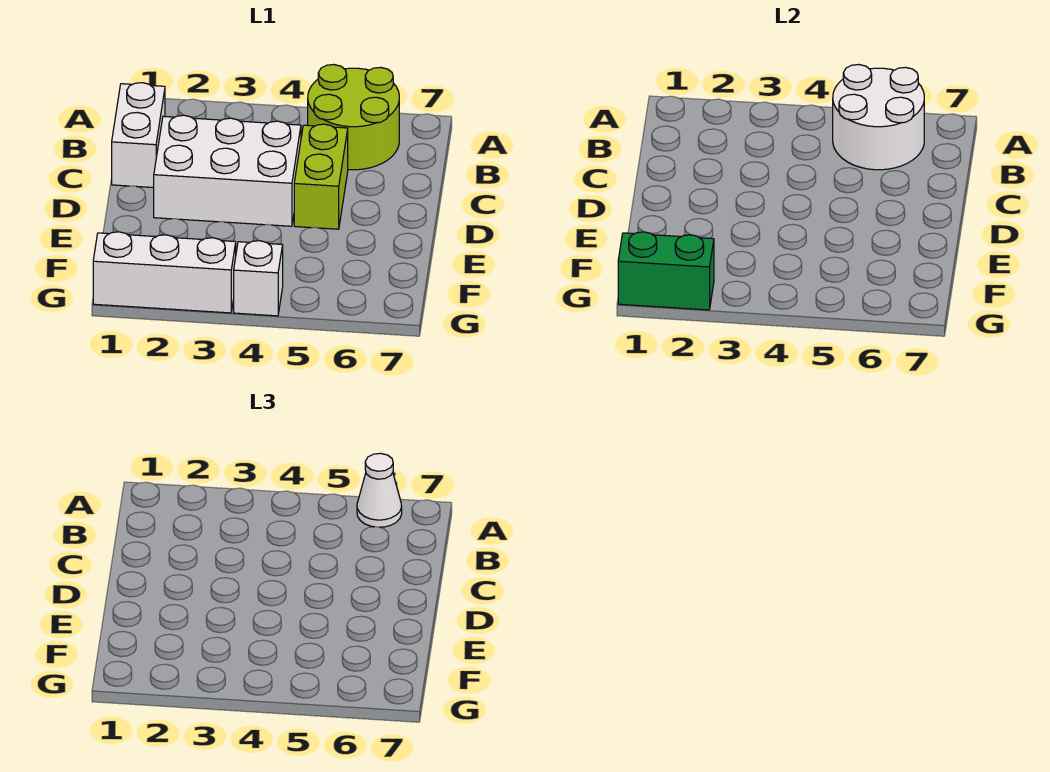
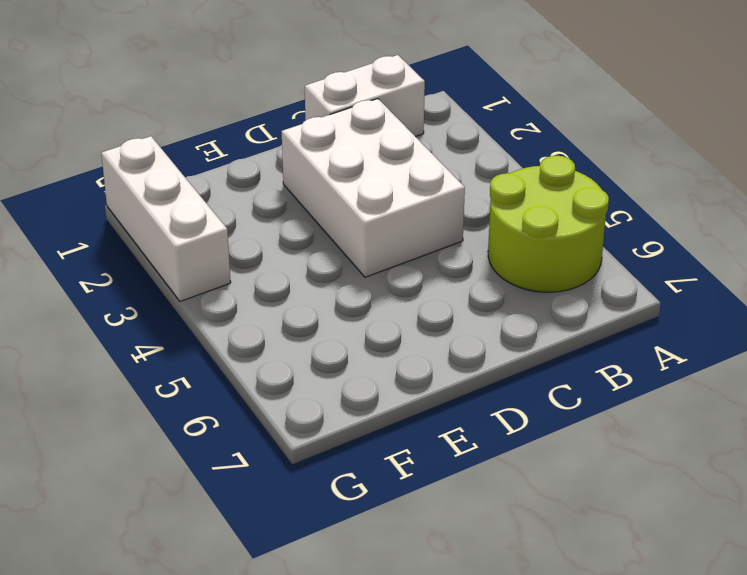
none -> lime brick C5:D5 level 1
none -> white brick G4 level 1

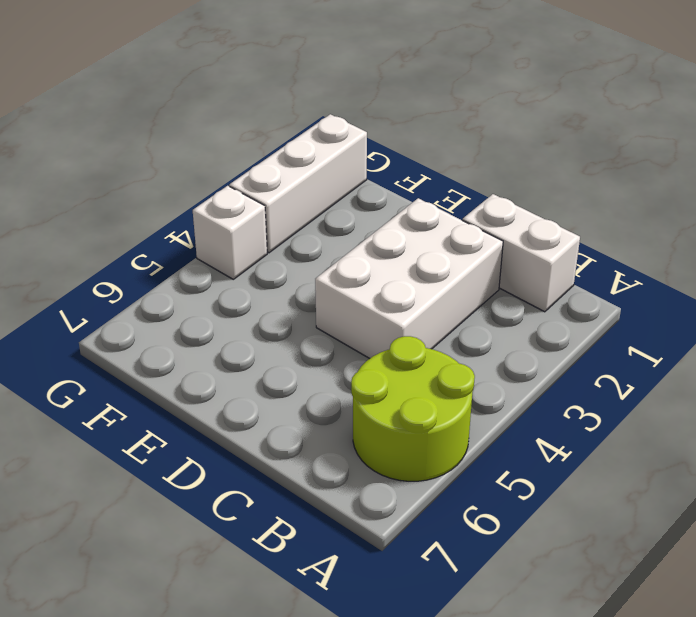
none -> lime brick C5:D5 level 1
none -> white round brick A5:B6 level 2

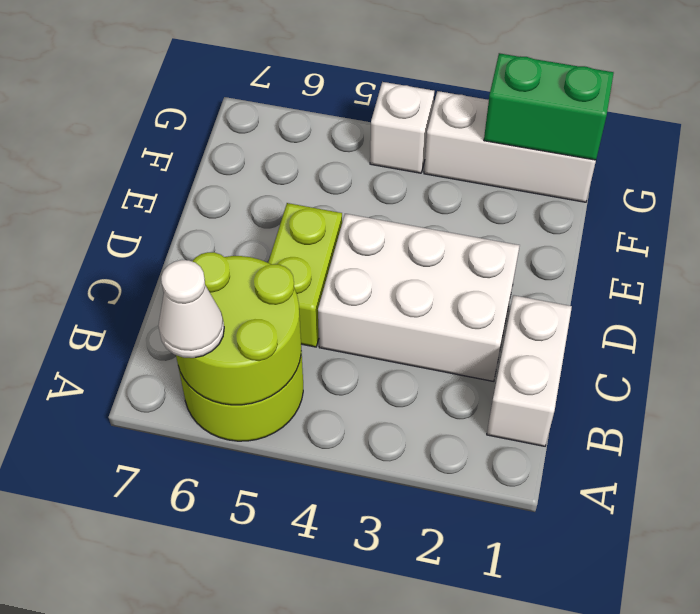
lime round brick A5:B6 level 2 -> white round brick A5:B6 level 2

